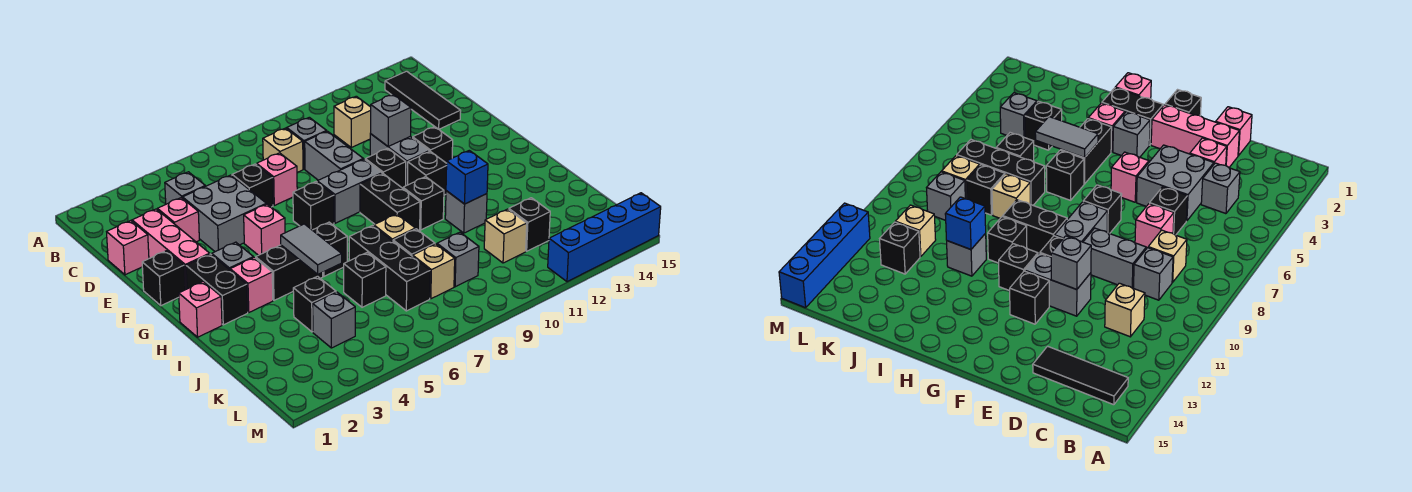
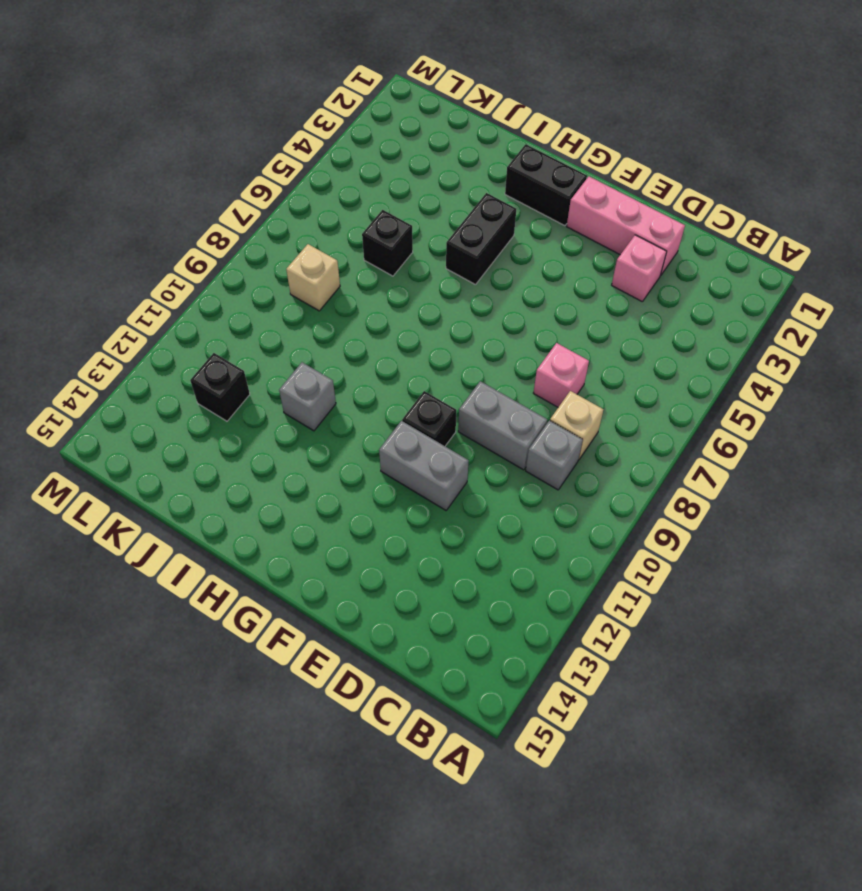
none -> black tile B14:D14 level 1
none -> grey brick C4 level 1
none -> tan brick C11 level 1
none -> pink brick D1 level 1

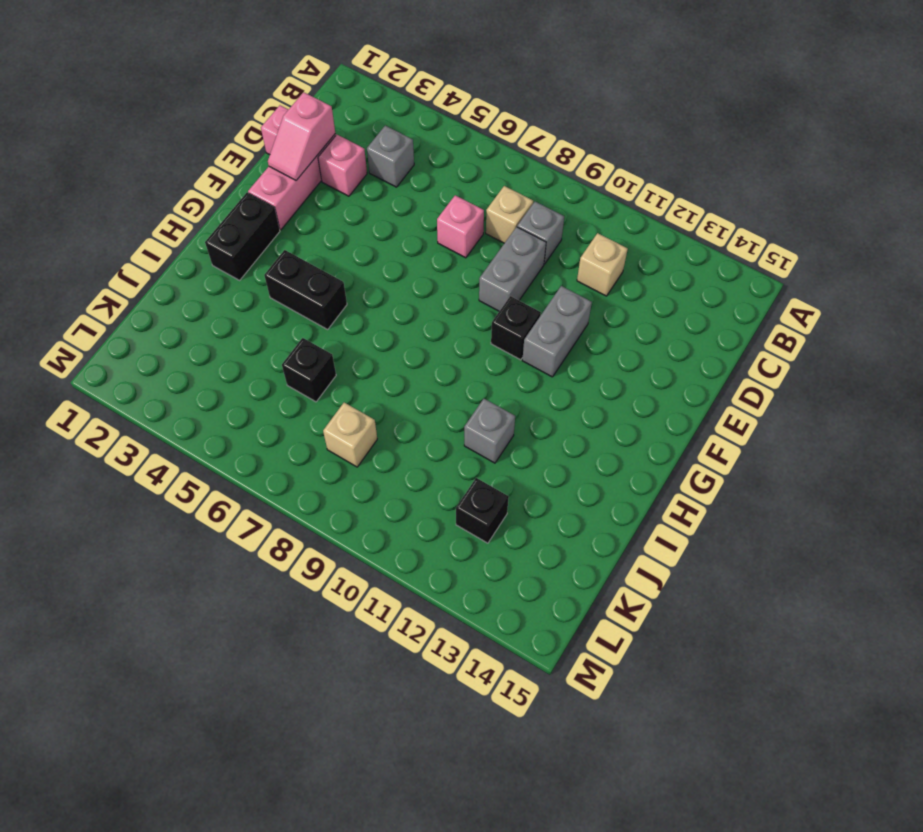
pink slope D2:E2 level 2 top D -> none
none -> black tile B14:D14 level 1
none -> grey brick D4:E5 level 1
none -> black brick D6 level 1
none -> black brick F1 level 1

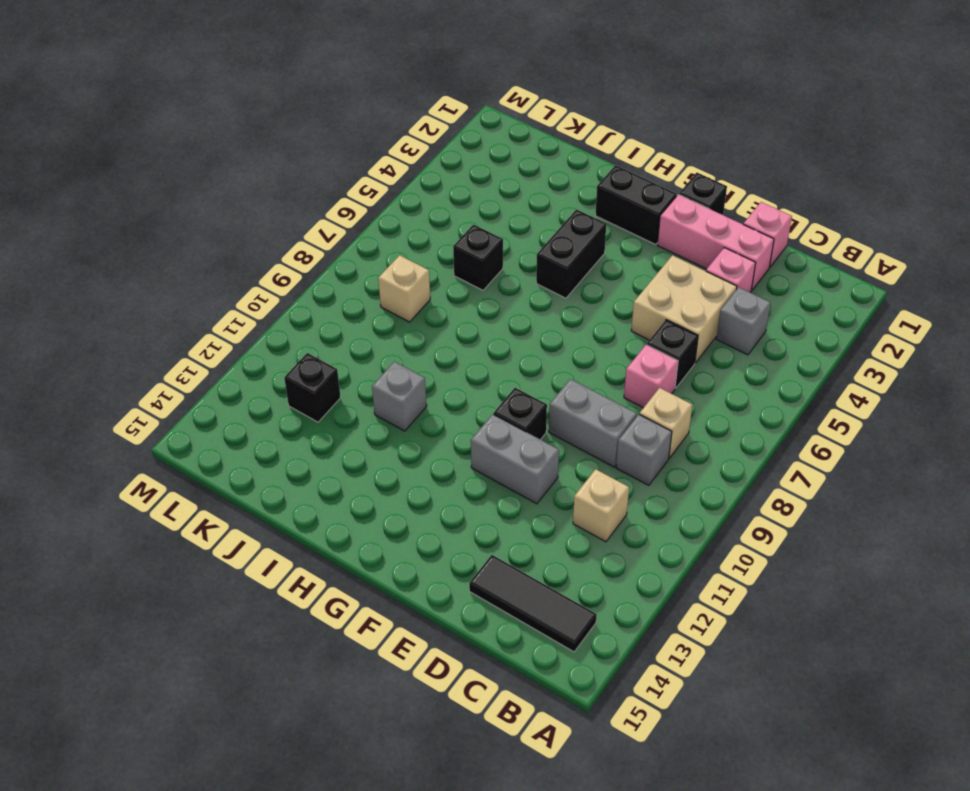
tan brick D4:E5 level 1 -> grey brick D4:E5 level 1
none -> pink brick F5 level 1
none -> black brick F7 level 1
none -> grey brick F8:F9 level 1
none -> black brick F12 level 1

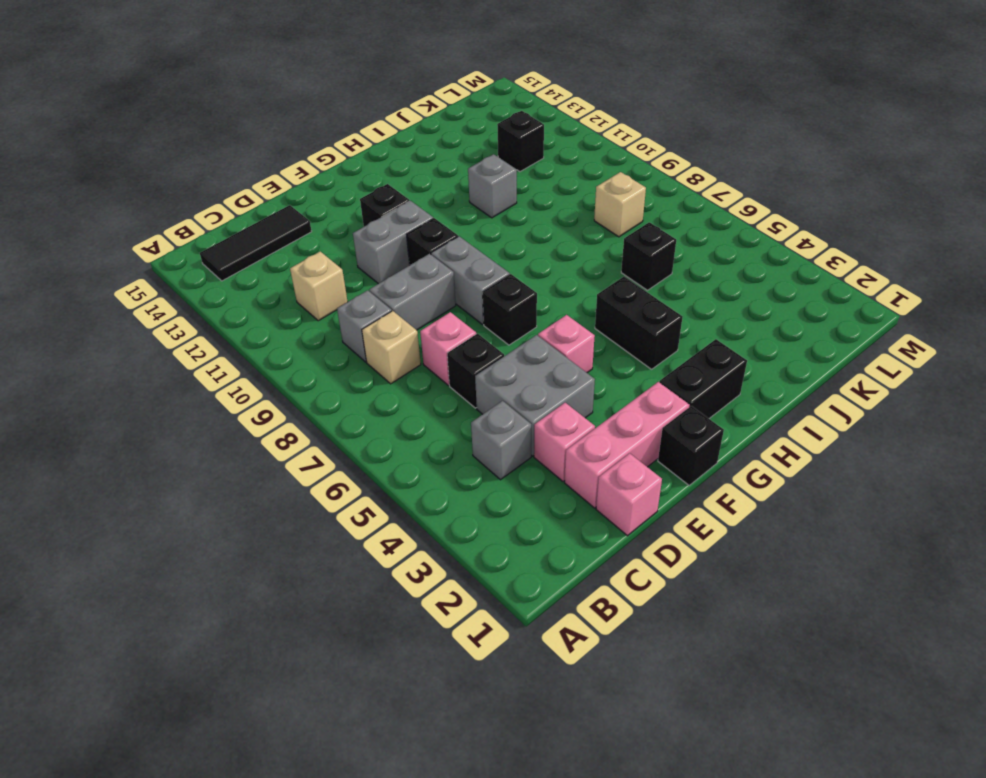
none -> grey brick G3 level 1
none -> black brick G9:H9 level 1
none -> black brick G11 level 1
none -> pink brick H1 level 1

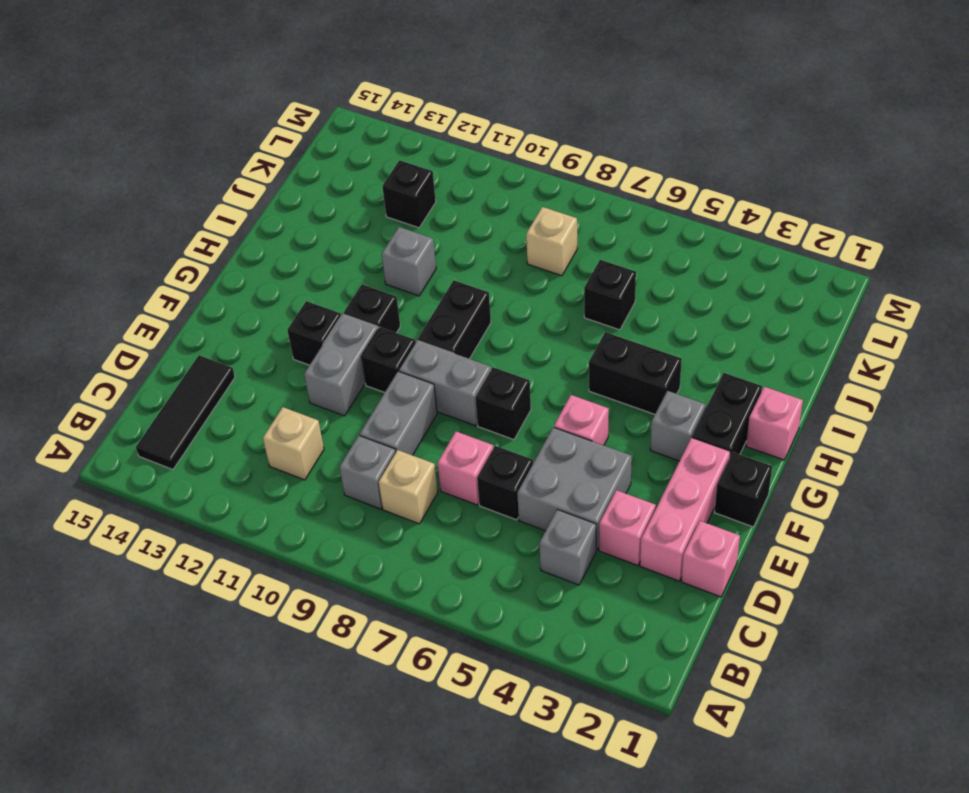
none -> pink brick H3 level 1
none -> black brick H6 level 1
none -> black brick H10 level 1
none -> black brick I7:K7 level 1

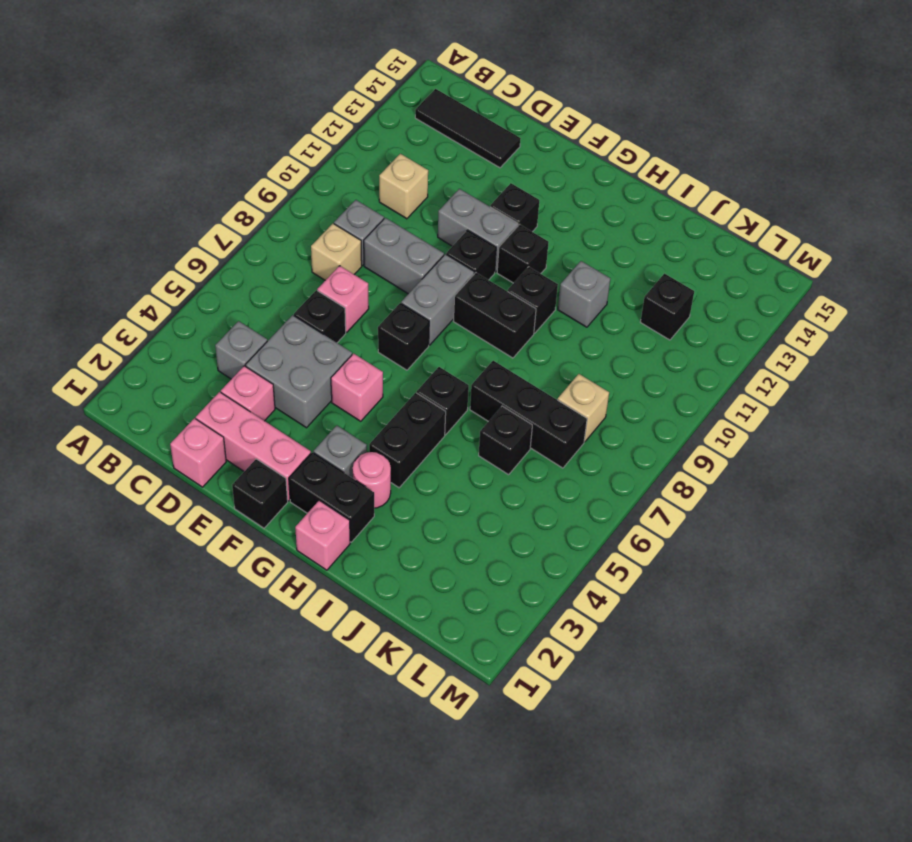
pink round brick H3 level 1 -> pink brick H3 level 1
none -> tan brick I8 level 1
none -> black brick J4 level 1
none -> black brick J8 level 1
none -> grey brick K4 level 1

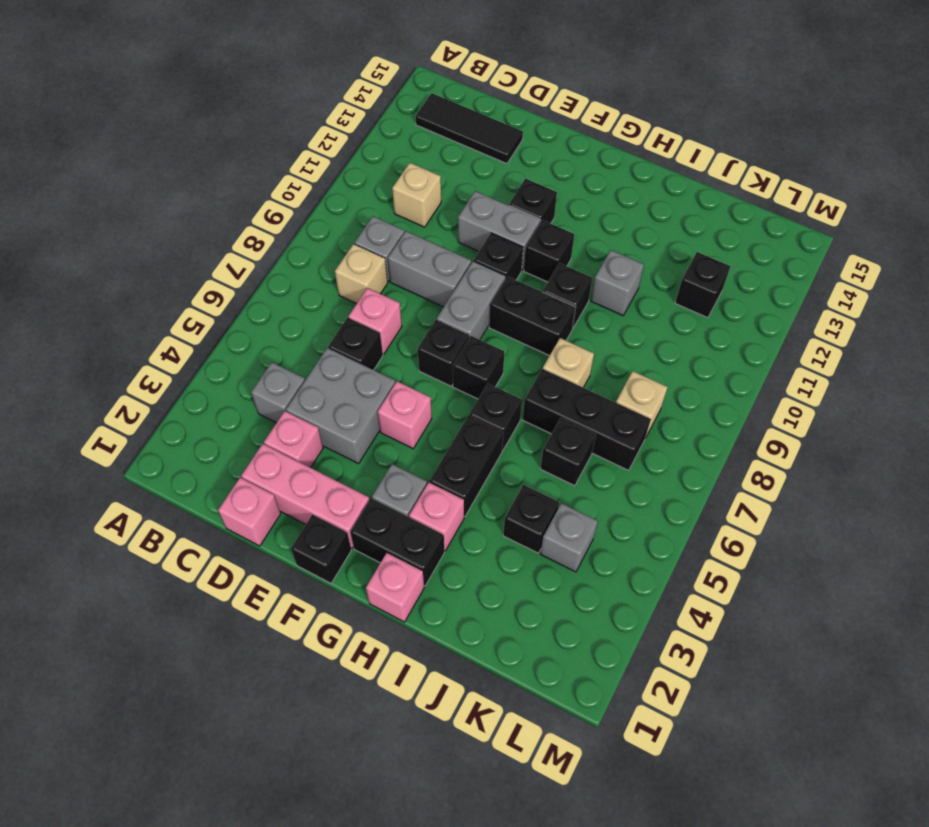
black brick G7 level 1 -> black brick J8 level 1
none -> grey brick K9 level 1
none -> tan brick K11 level 1
none -> blue brick M12:M15 level 1
none -> grey brick E11 level 2

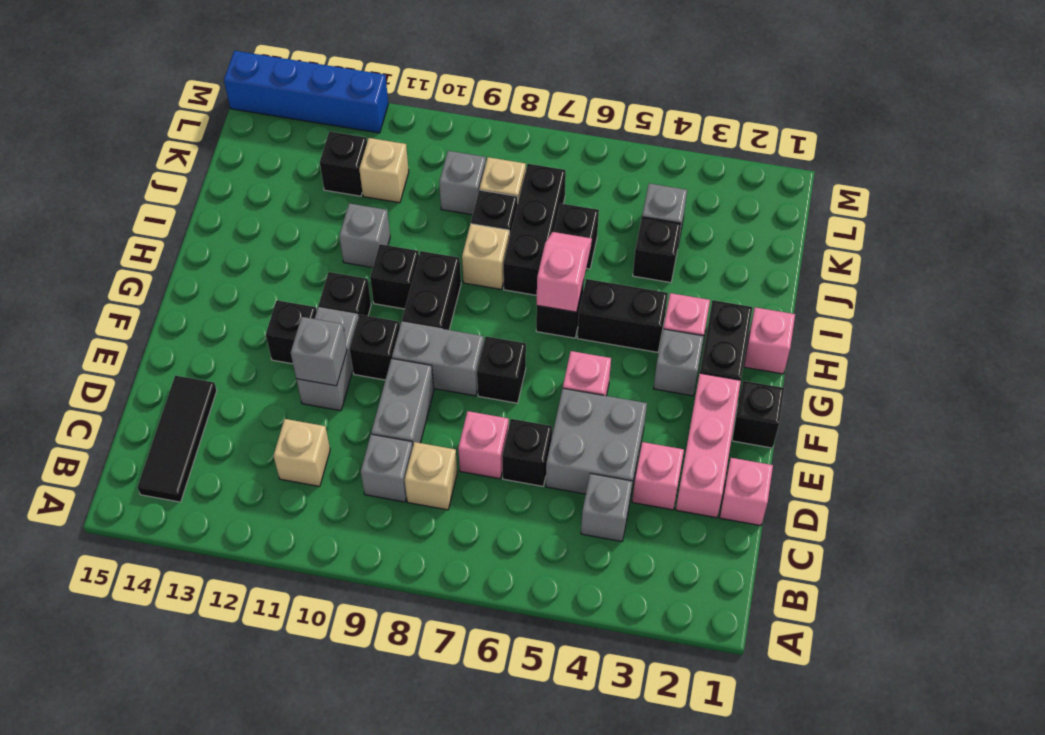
pink slope H6:I6 level 2 top H -> none
none -> grey tile H5:I5 level 2
none -> blue brick I11 level 2

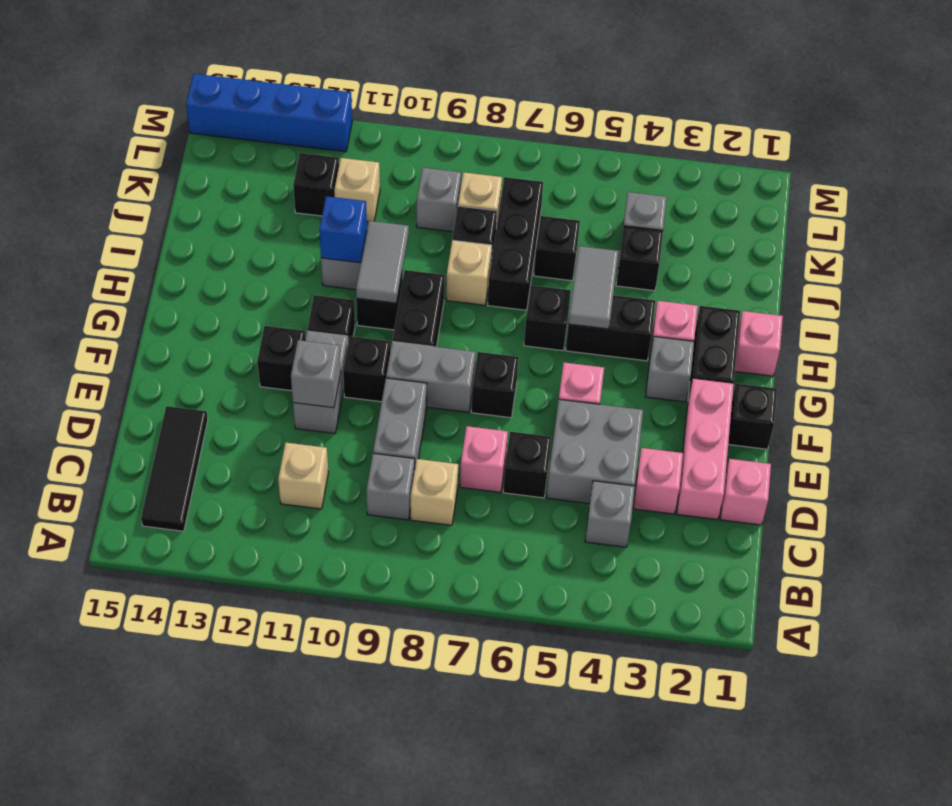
grey tile H10:I10 level 2 -> none

